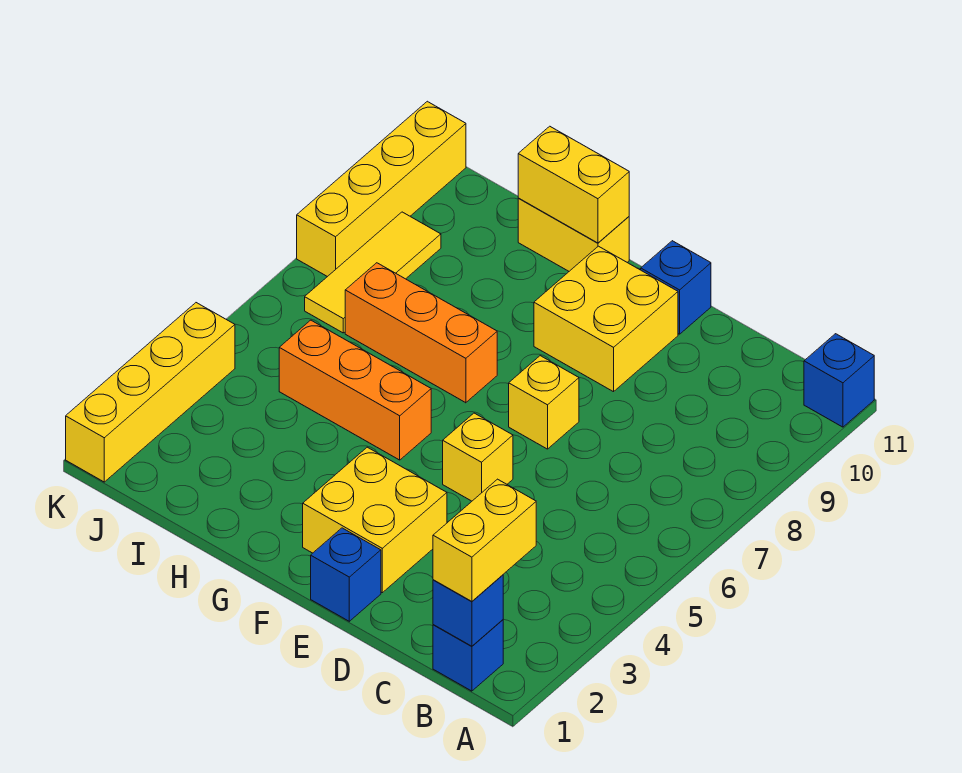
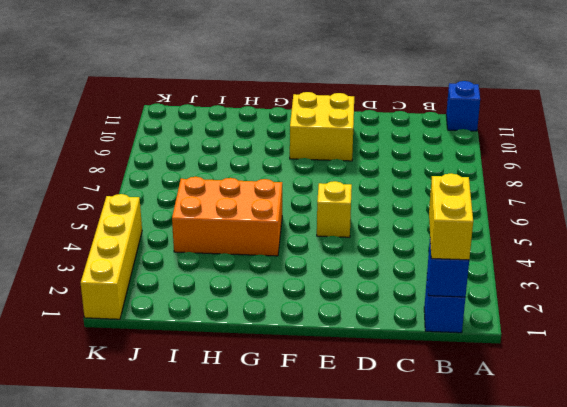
orange brick G4:I5 level 1 -> orange brick G5:I5 level 1
none -> blue brick E1 level 1
none -> yellow brick E2:F3 level 1
none -> yellow brick E7 level 1

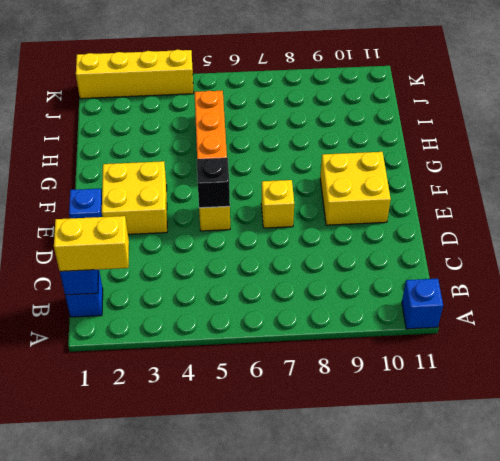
black brick E5 level 2 -> none
none -> blue brick E11 level 1
none -> orange brick G7:I7 level 1
none -> yellow brick G11:H11 level 1

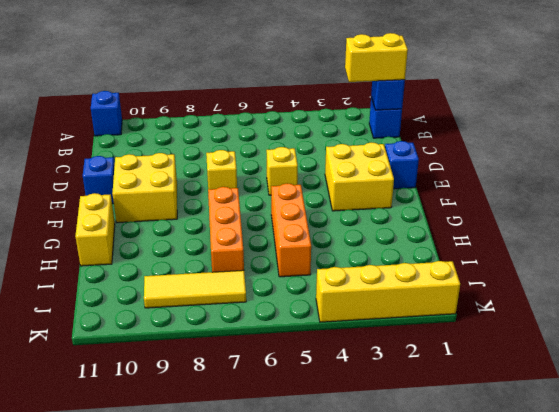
none -> yellow brick K8:K11 level 1
none -> yellow brick G11:H11 level 2

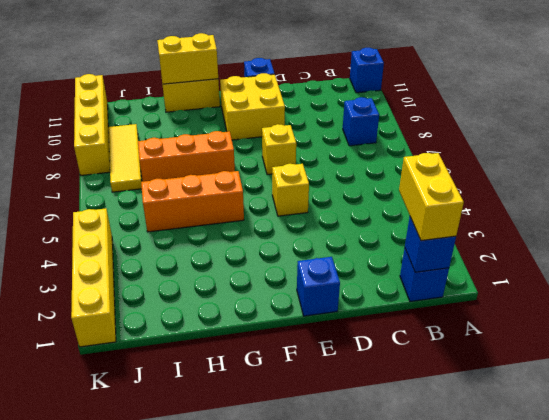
blue brick B8 level 1 -> none
none -> yellow brick E2:F3 level 1

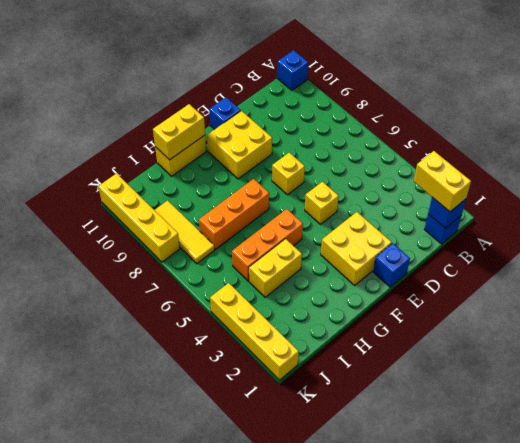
yellow brick H4:I4 level 1 -> none

